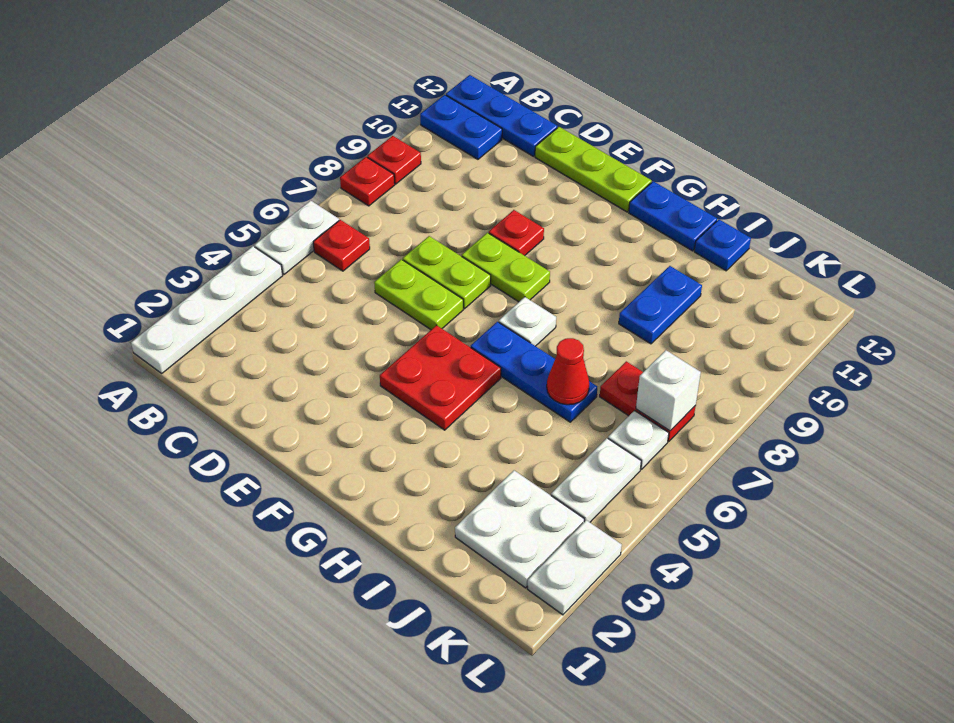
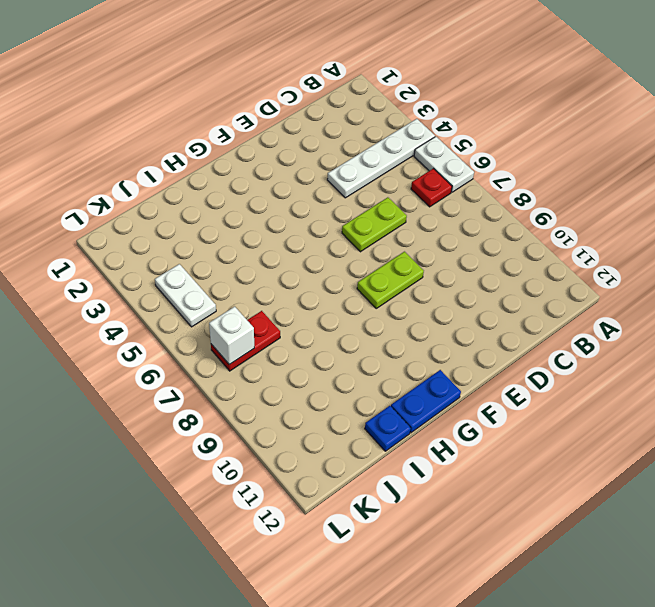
white plate A4:D4 level 1 -> white plate A1:A4 level 1
none -> red plate A8 level 1
none -> red plate A9 level 1
none -> blue plate A11:B11 level 1

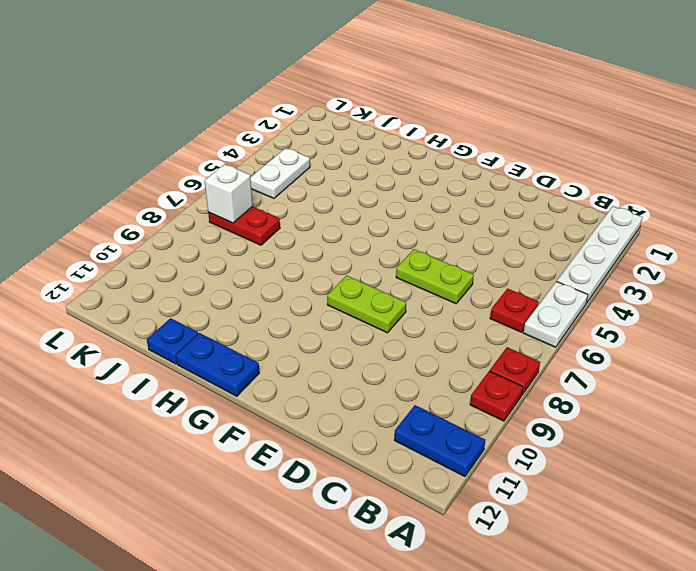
none -> blue plate A12:C12 level 1
none -> lime plate D7:E7 level 1
none -> lime plate D12:F12 level 1

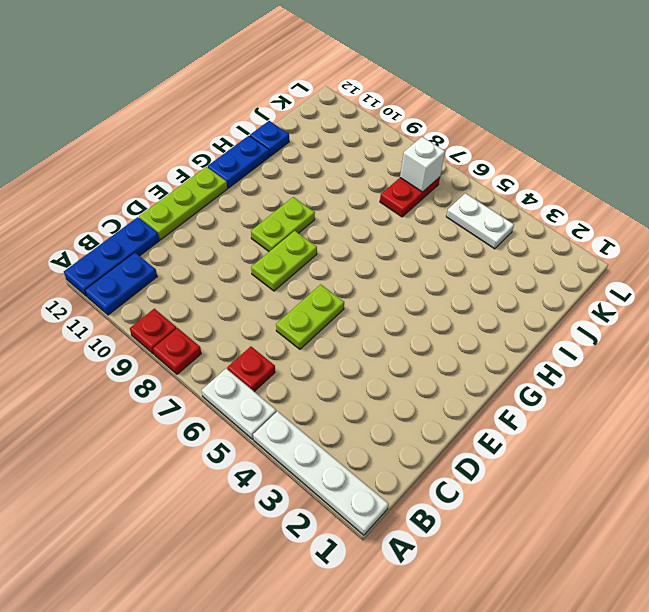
lime plate F9:G9 level 1 -> lime plate D7:E7 level 1
none -> red plate E9 level 1
none -> red plate F4:G5 level 1
none -> blue plate G6:I6 level 1

